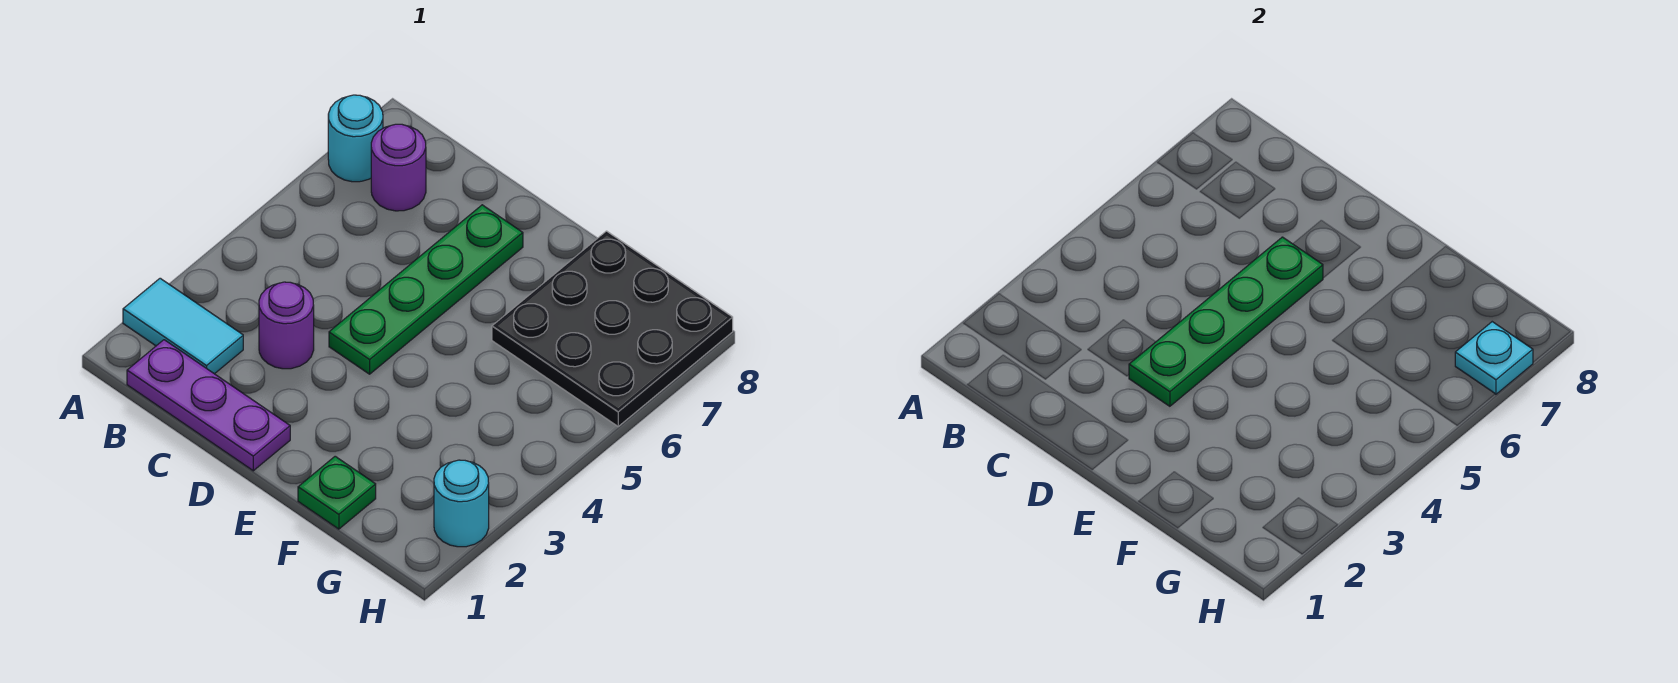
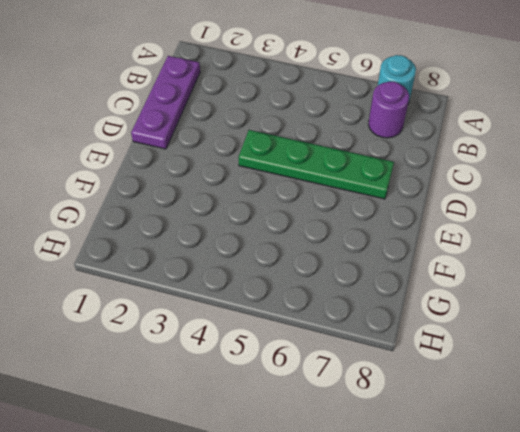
none -> cyan tile A2:B2 level 1
none -> purple round brick C3 level 1

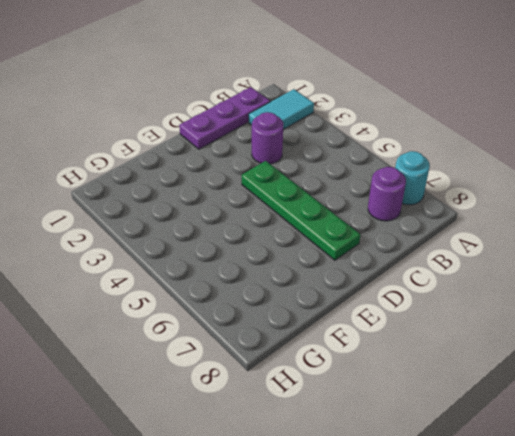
none -> green plate F1 level 1
none -> black plate F6:H8 level 1

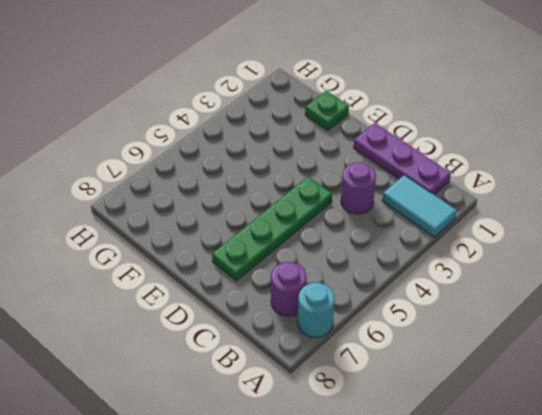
none -> black plate F6:H8 level 1
none -> cyan round brick H2 level 1

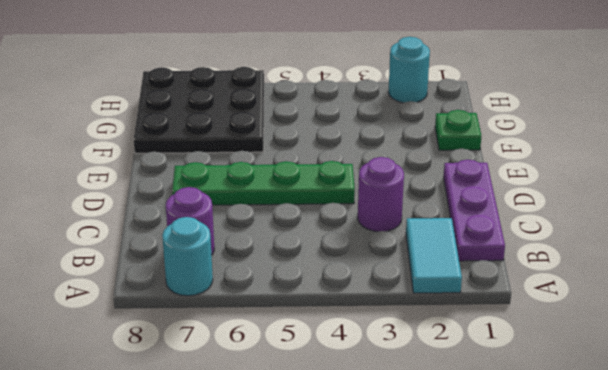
none -> green plate D3:D6 level 2
none -> cyan plate H7 level 2

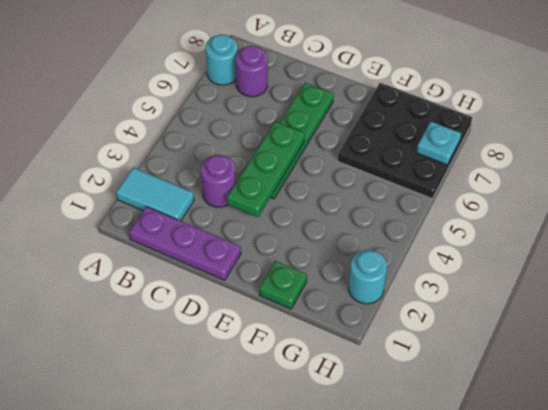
green plate D3:D5 level 2 -> green plate D3:D6 level 2

